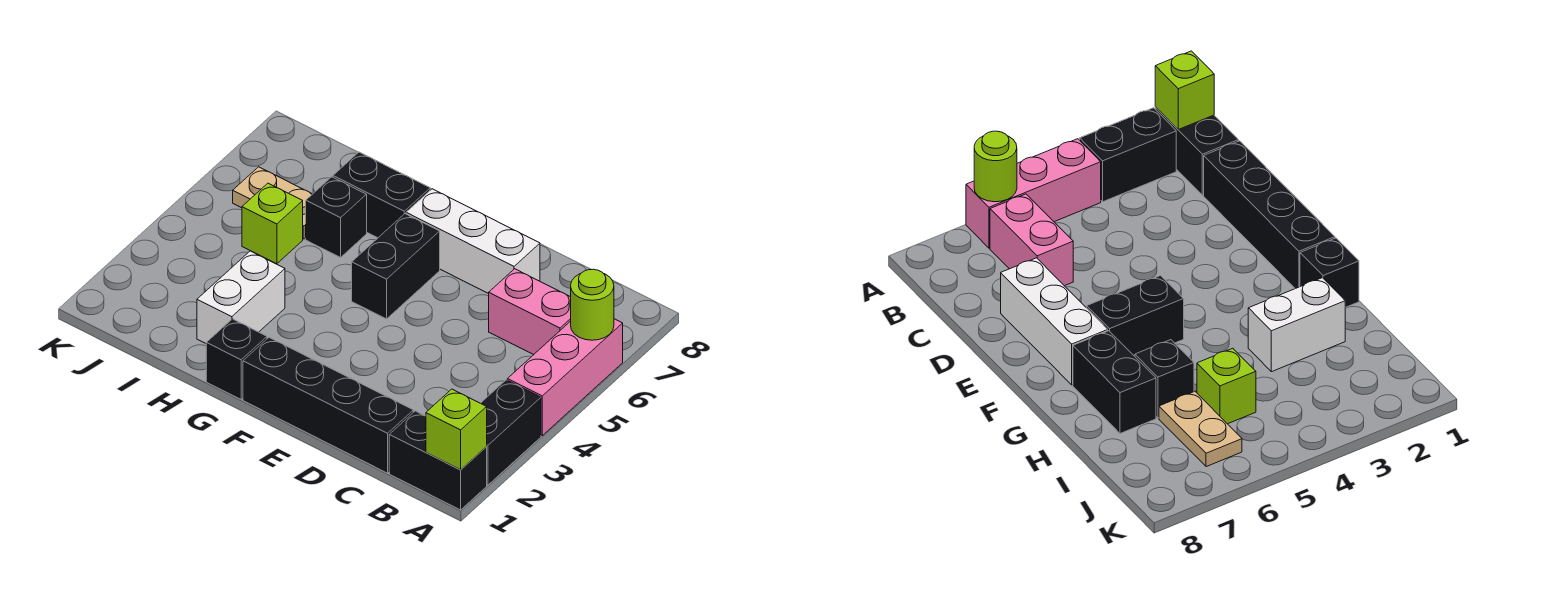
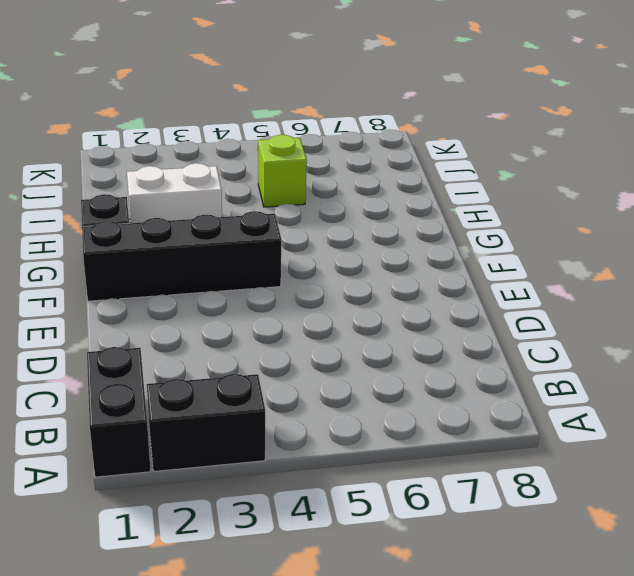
black brick F1:F4 level 1 -> black brick C1:F1 level 1
none -> pink brick A4:A6 level 1
none -> pink brick B6:C6 level 1
none -> white brick D7:F7 level 1

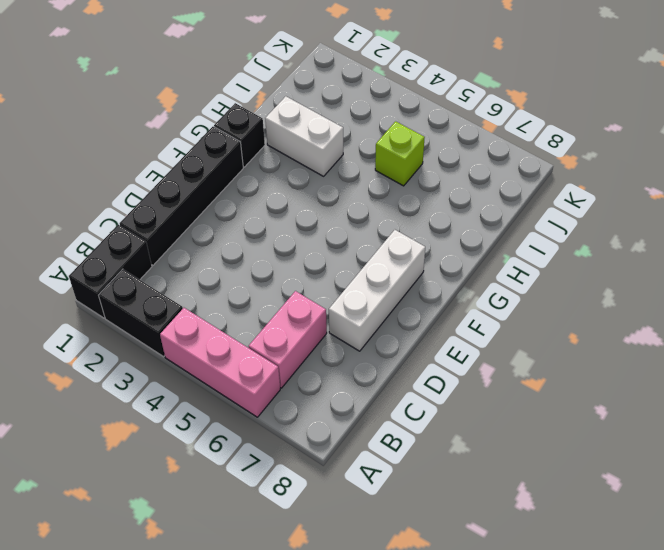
none -> black brick F5:F6 level 1
none -> black brick G7:H7 level 1
none -> black brick H6 level 1

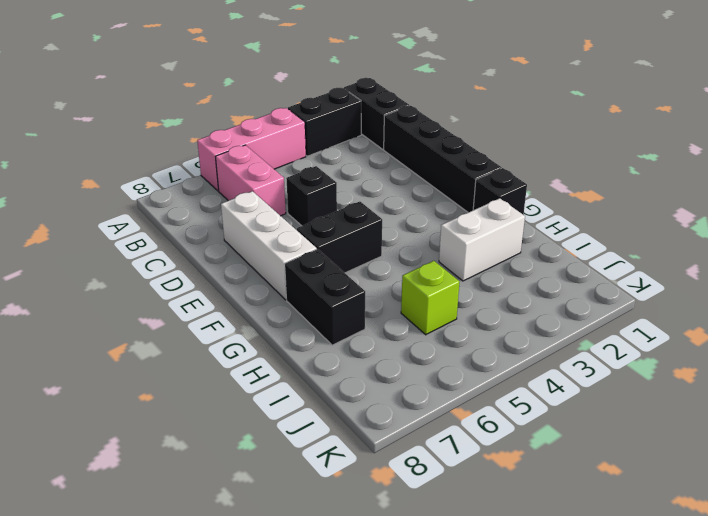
black brick D5 level 1 -> black brick H6 level 1
none -> tan plate I6:J6 level 1
none -> lime brick A1 level 2
none -> lime round brick A6 level 2

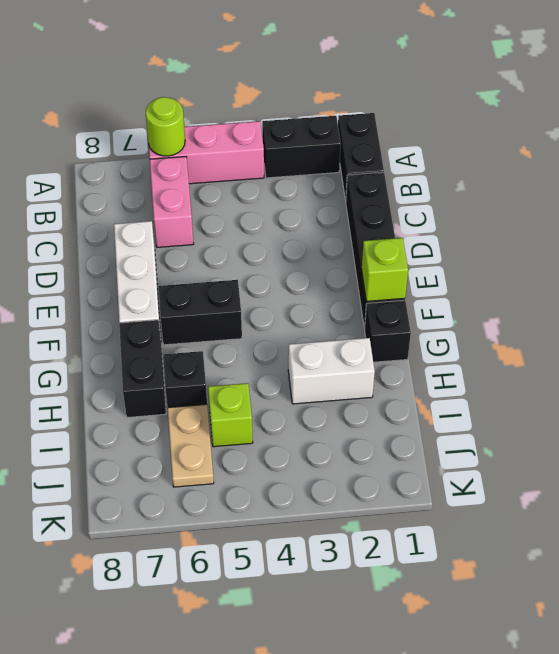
lime brick F1 level 2 -> lime brick A1 level 2

